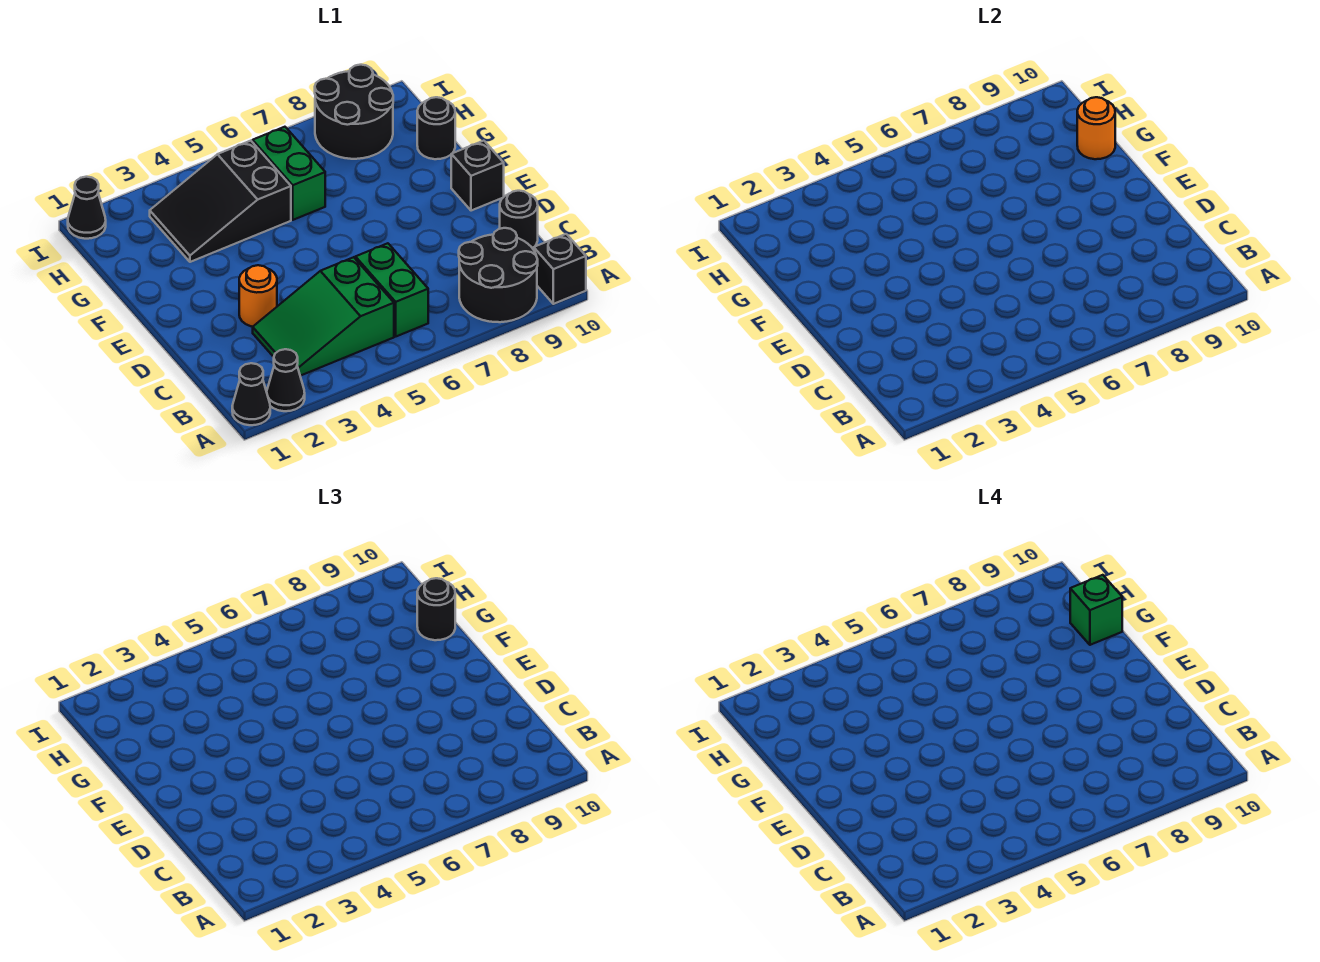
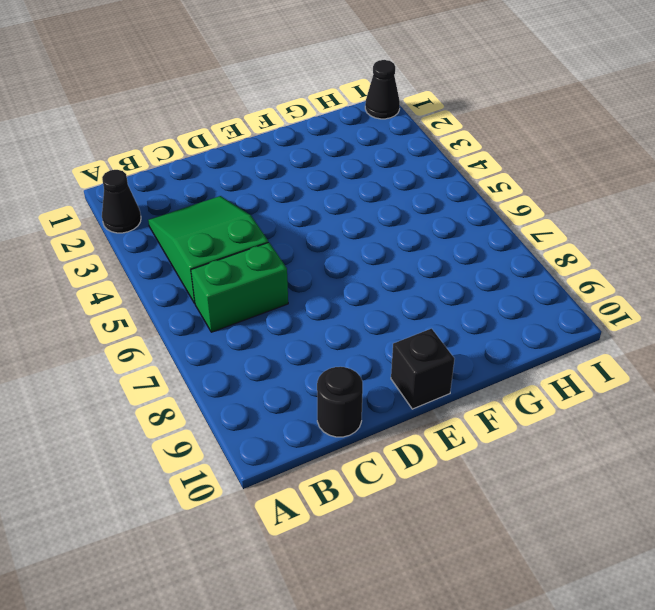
none -> black cone A1 level 1
none -> black round brick A8:B9 level 1
none -> black brick A10 level 1

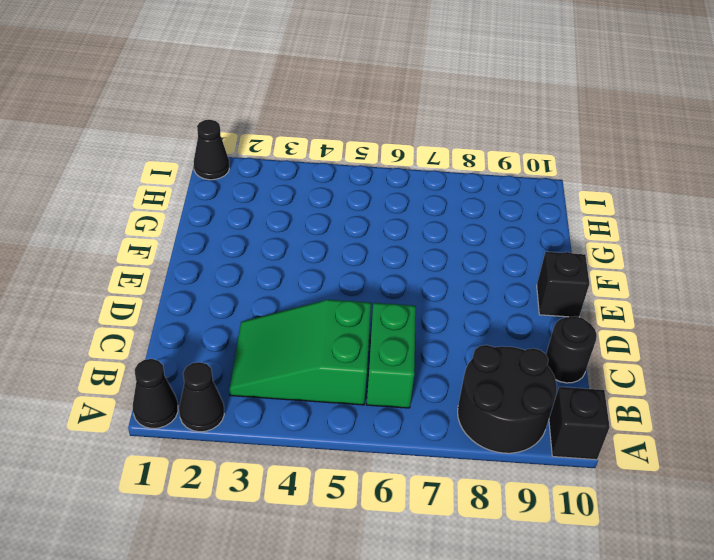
none -> orange round brick D3 level 1
none -> black slope G3:H5 level 1 top 5
none -> green brick G6:H6 level 1

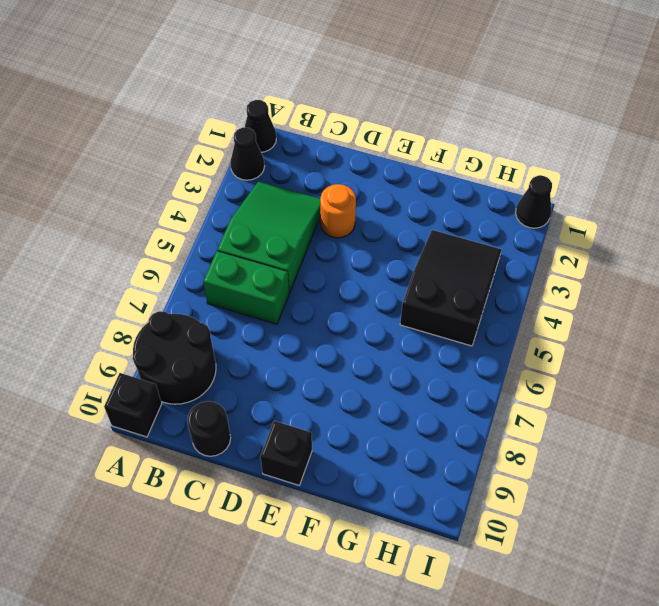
none -> green brick G6:H6 level 1
none -> black round brick G10 level 1
none -> black round brick H8:I9 level 1

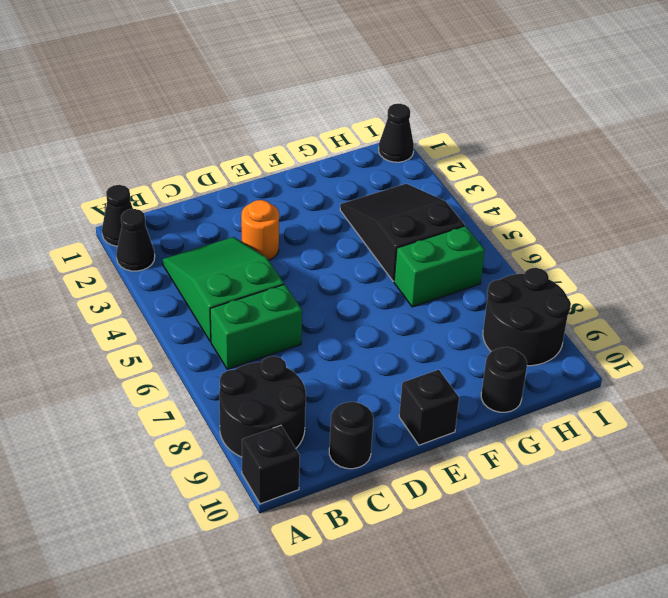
none -> orange round brick G10 level 2
none -> black round brick G10 level 3
none -> green brick G10 level 4

